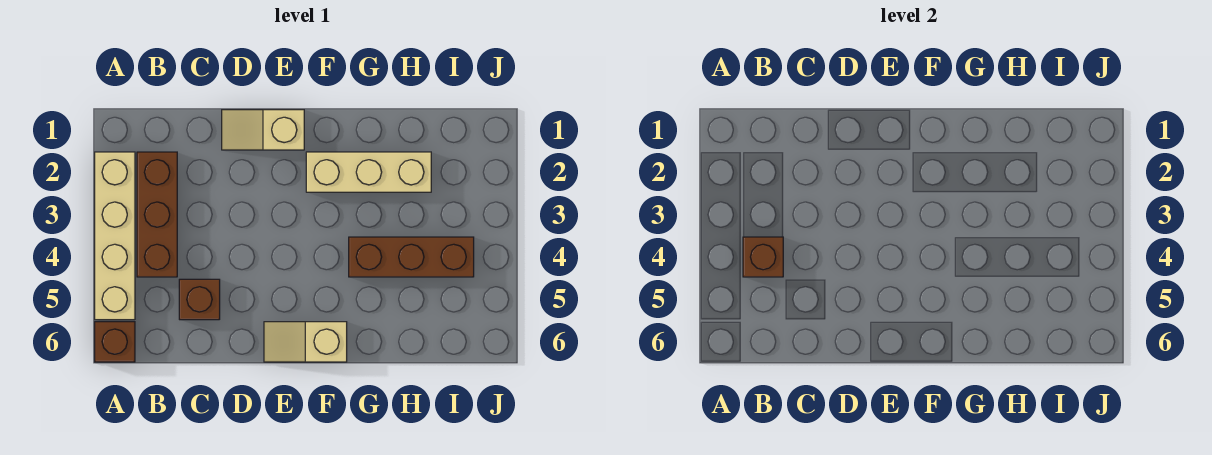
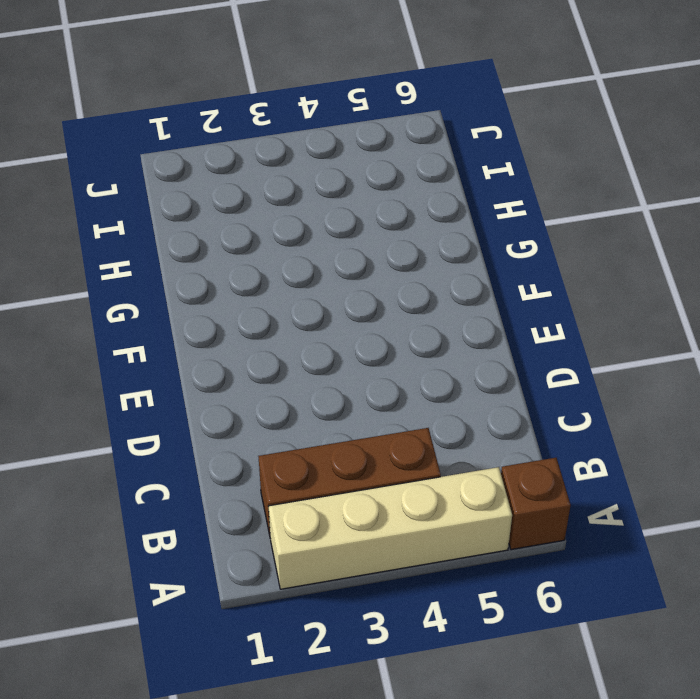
none -> brown brick C5 level 1
none -> tan slope D1:E1 level 1 top E

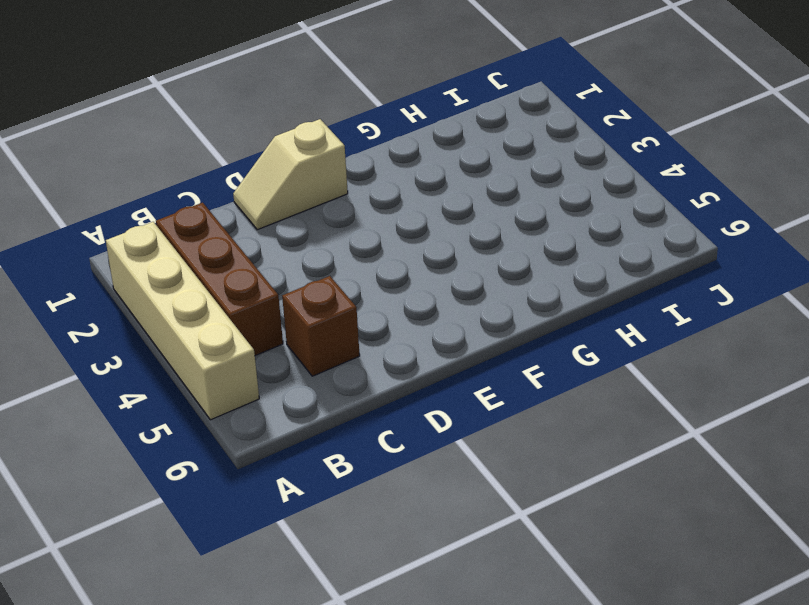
none -> brown brick A6 level 1
none -> tan slope E6:F6 level 1 top F

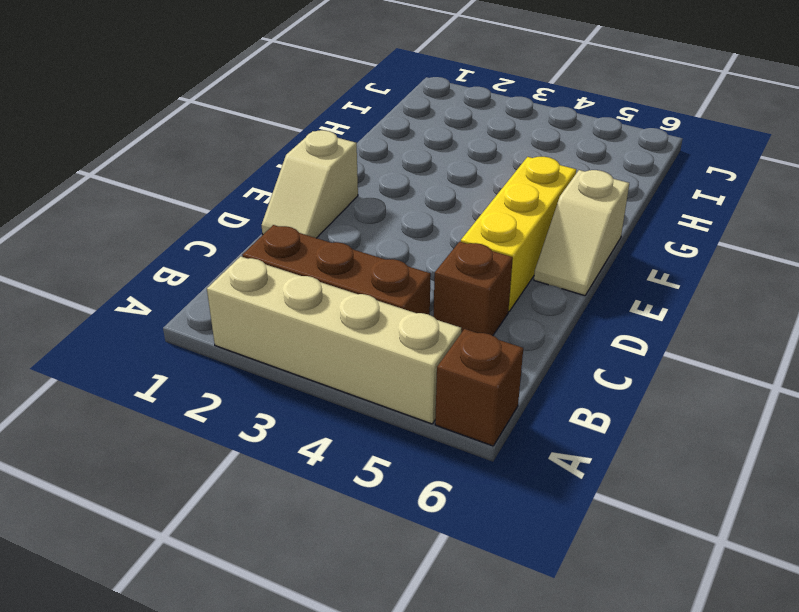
yellow brick D5:F5 level 1 -> none
none -> tan brick F2:H2 level 1
none -> brown brick G4:I4 level 1

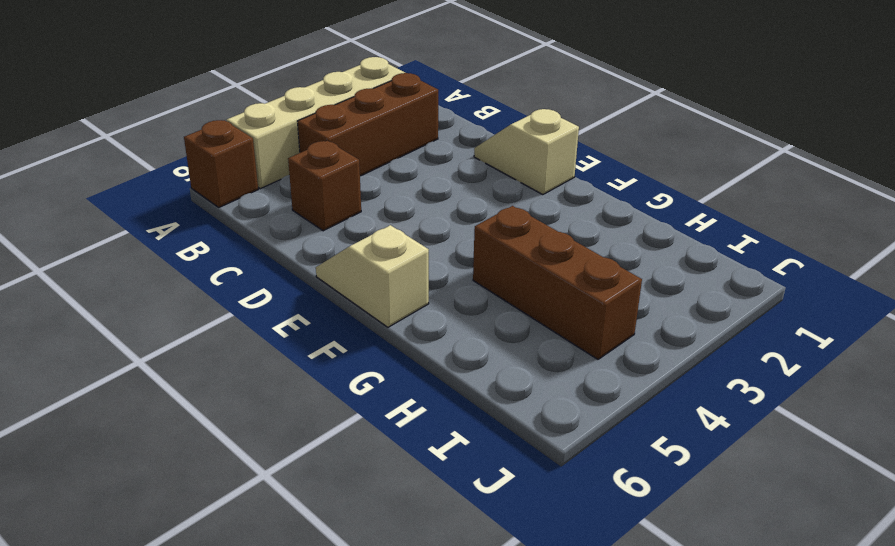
none -> tan brick F2:H2 level 1
none -> brown brick B4 level 2

